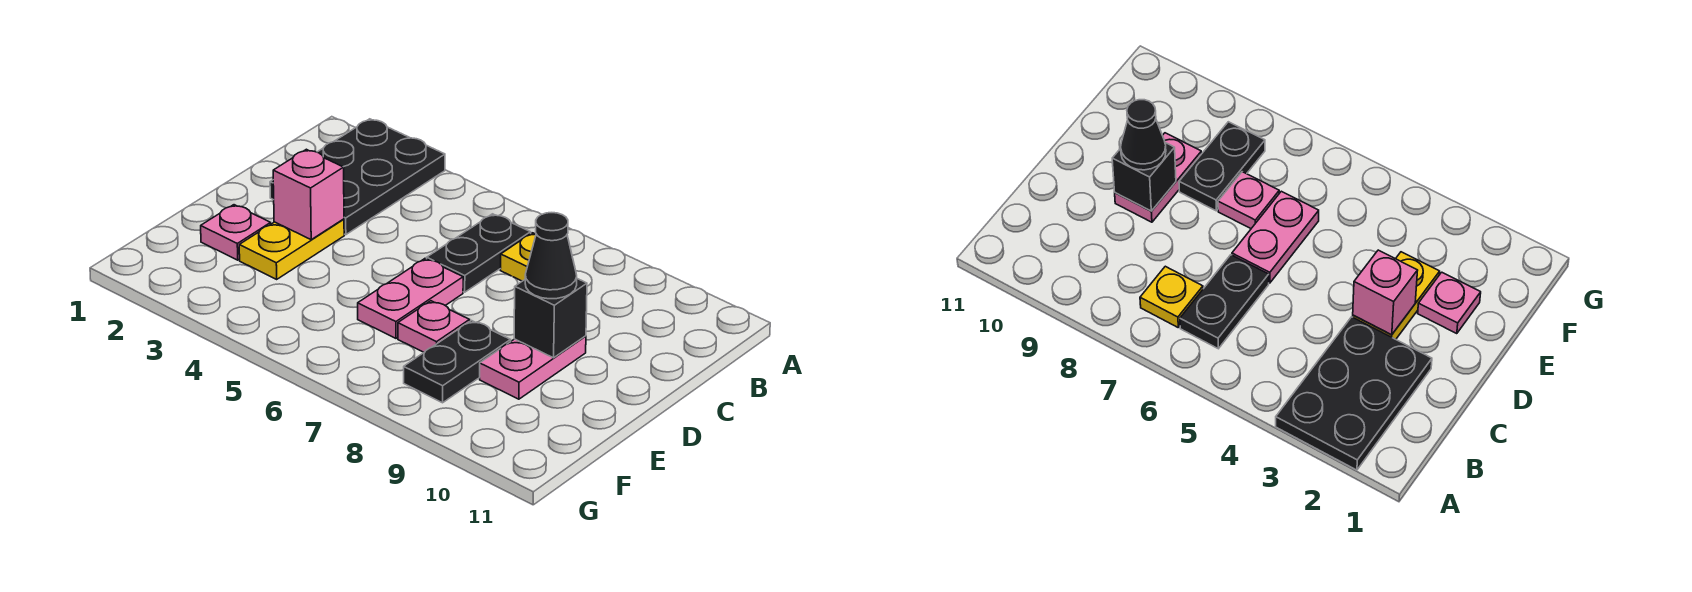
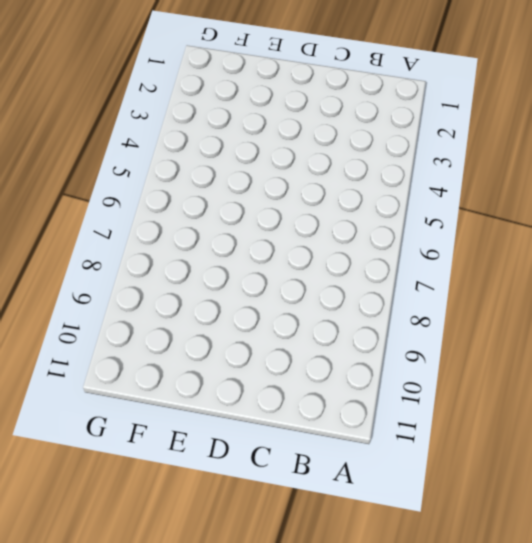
none -> black plate A2:C3 level 1
none -> black plate B6:C6 level 1
none -> yellow plate B7 level 1

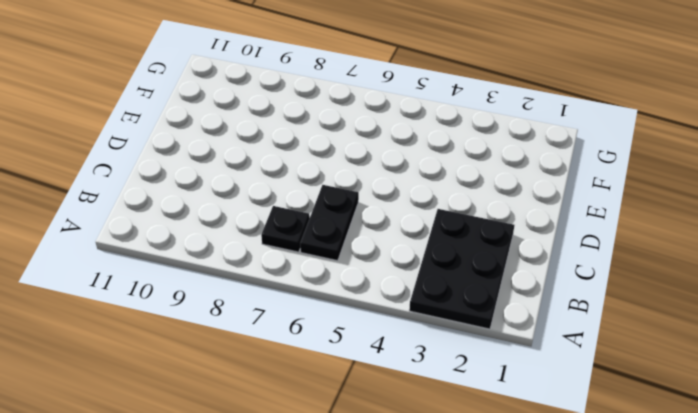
black plate B7 level 1 -> yellow plate B7 level 1
none -> yellow plate D3:E3 level 1
none -> pink plate D6:E6 level 1
none -> pink plate D9:E9 level 1

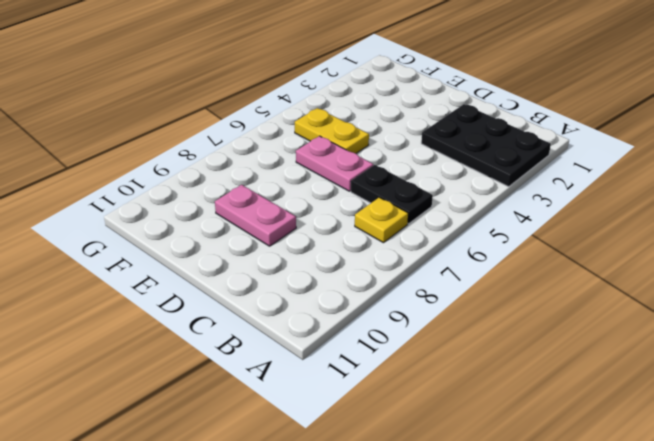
yellow plate E5:F5 level 1 -> yellow plate D3:E3 level 1
none -> pink plate E2 level 1
none -> pink plate E7 level 1
none -> black plate E8:F8 level 1

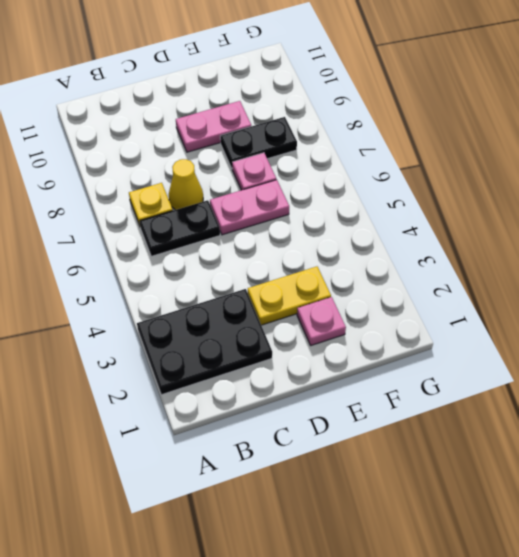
yellow cone C7 level 1 -> none
none -> pink brick D3 level 2
none -> black brick D9 level 2
none -> black cone D9 level 3

